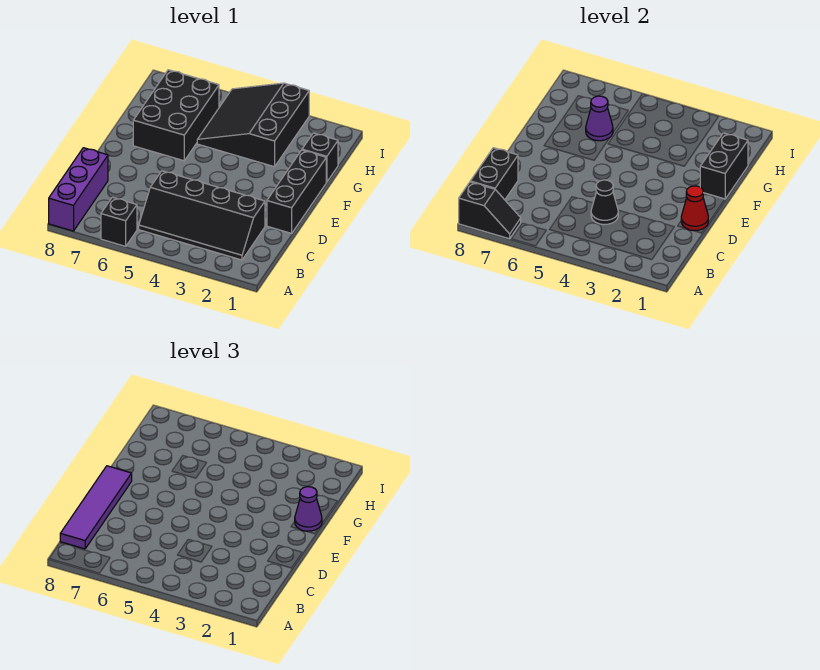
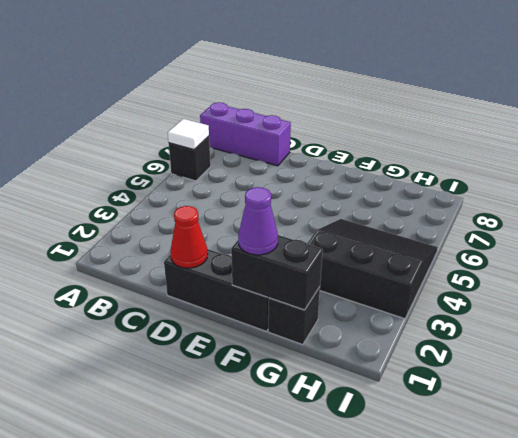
white tile A6 level 2 -> none
none -> black slope B2:C5 level 1 top C
none -> black brick F6:H7 level 1
none -> black slope A7:A8 level 2 top 8

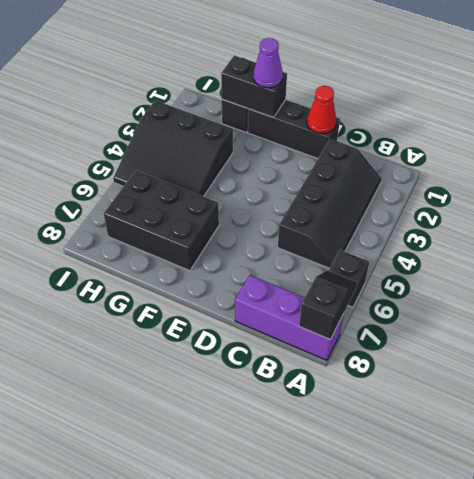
none -> black brick B8:C8 level 2
none -> black cone C4 level 2
none -> purple cone G6 level 2

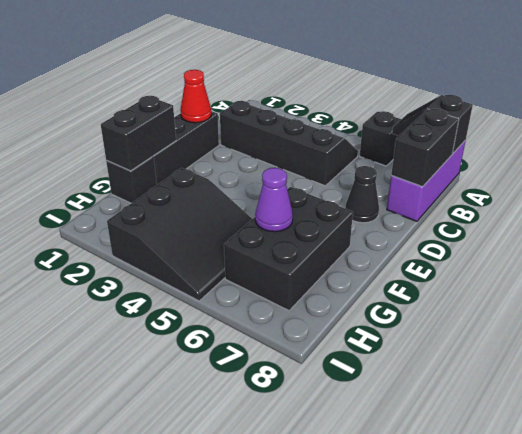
black cone D7 level 1 -> black cone C4 level 2
none -> purple tile B8:E8 level 3
none -> purple cone F1 level 3

